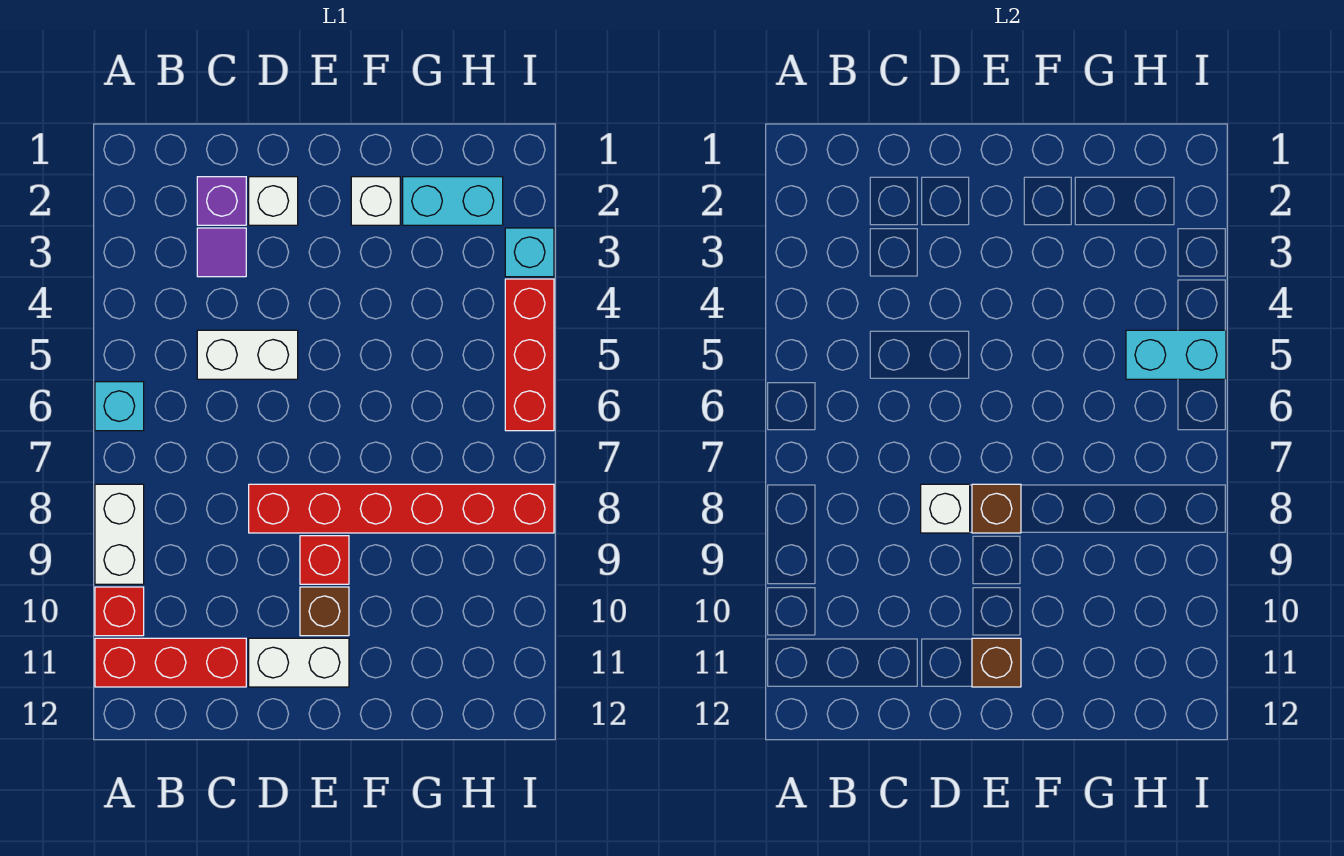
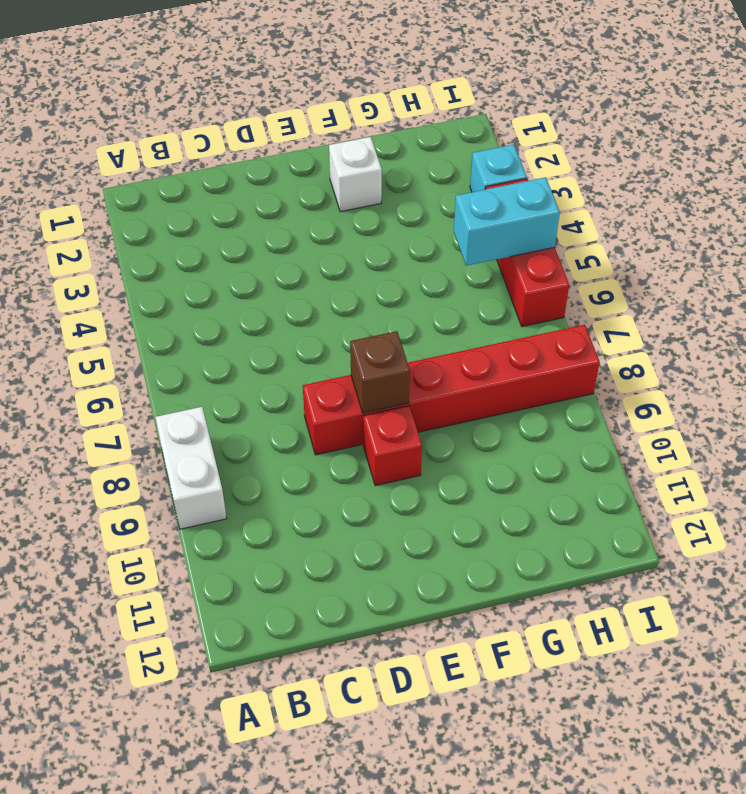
none -> cyan brick A6 level 1
none -> red brick A10 level 1
none -> red brick A11:C11 level 1

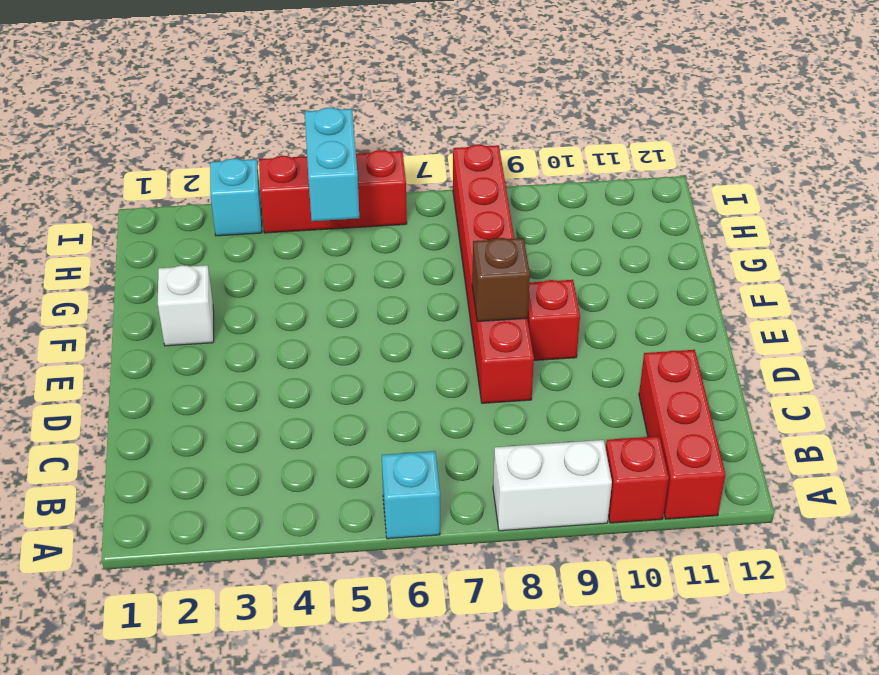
none -> purple brick C2 level 1
none -> purple tile C3 level 1
none -> white brick C5:D5 level 1

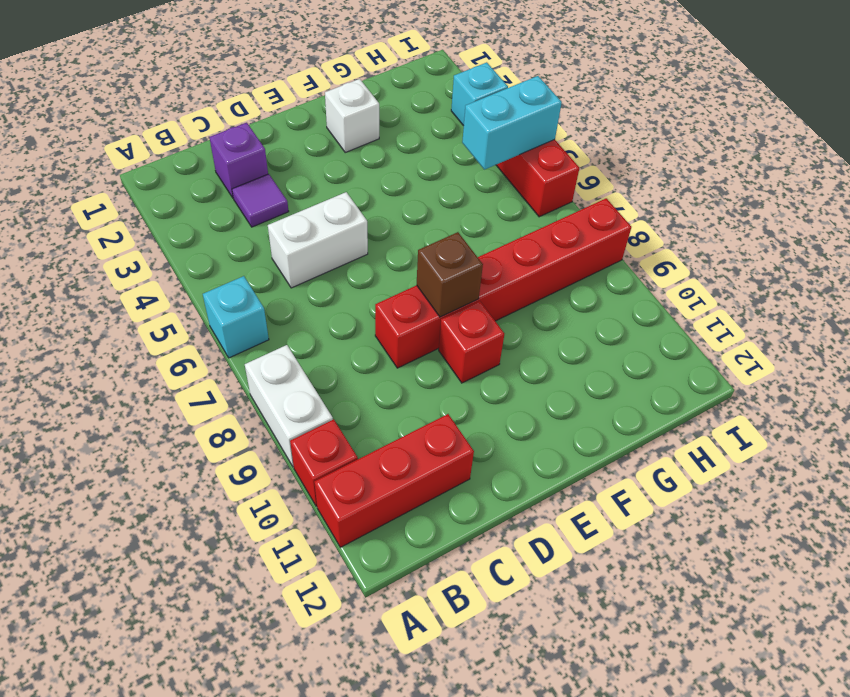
none -> white brick D2 level 1
none -> white brick D11:E11 level 1
none -> brown brick E10 level 1

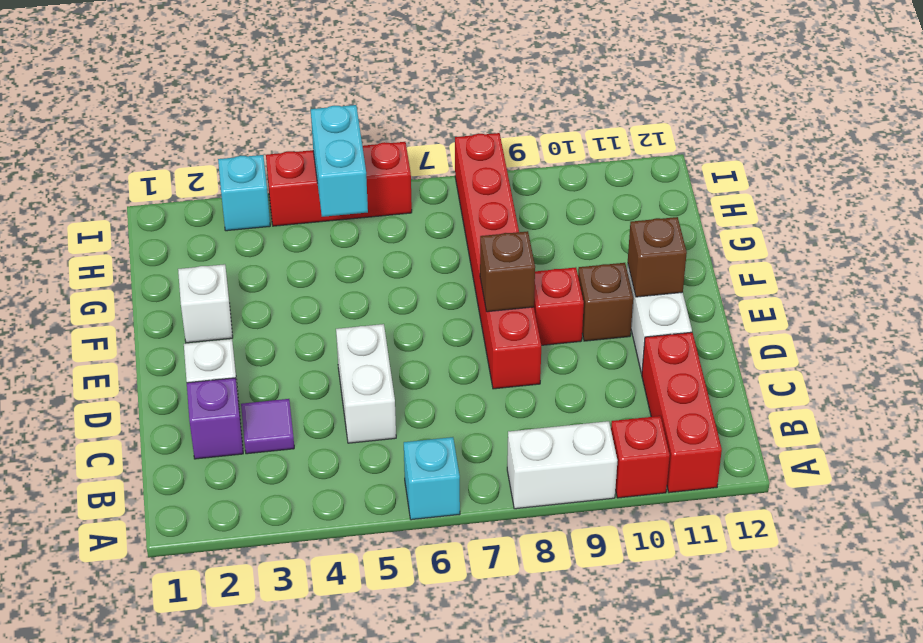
none -> cyan brick G2:H2 level 1
none -> white brick D8 level 2

